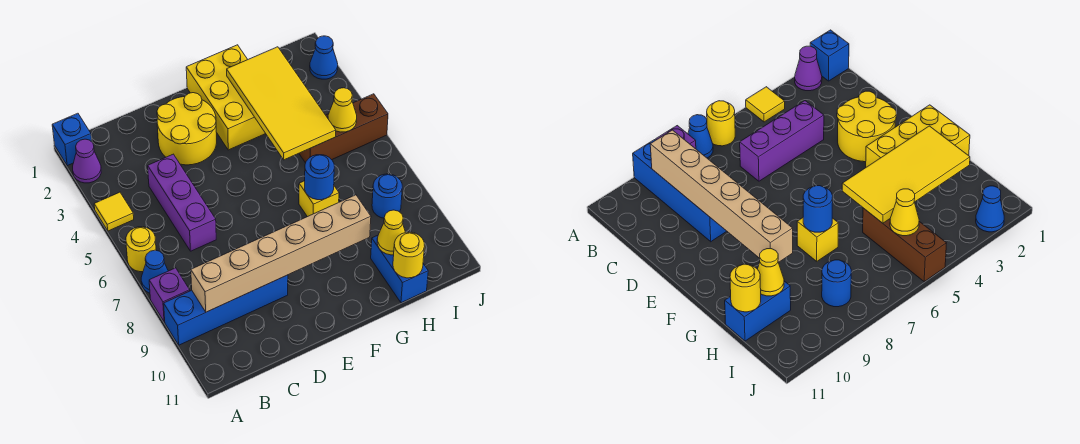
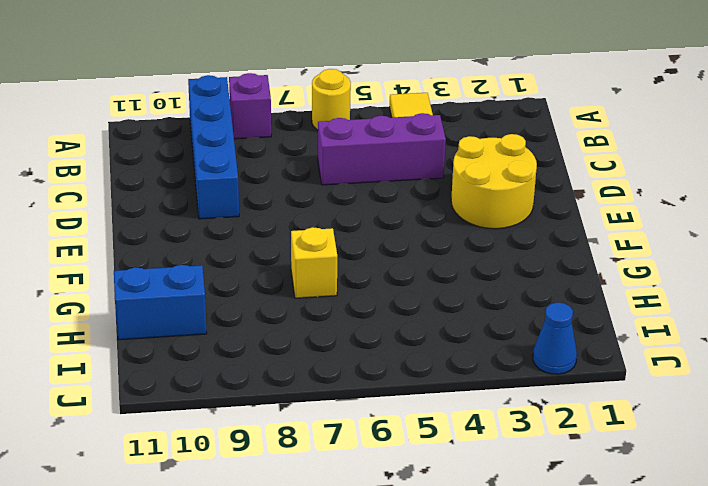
none -> blue brick A1 level 1
none -> purple cone A2 level 1
none -> blue cone A7 level 1

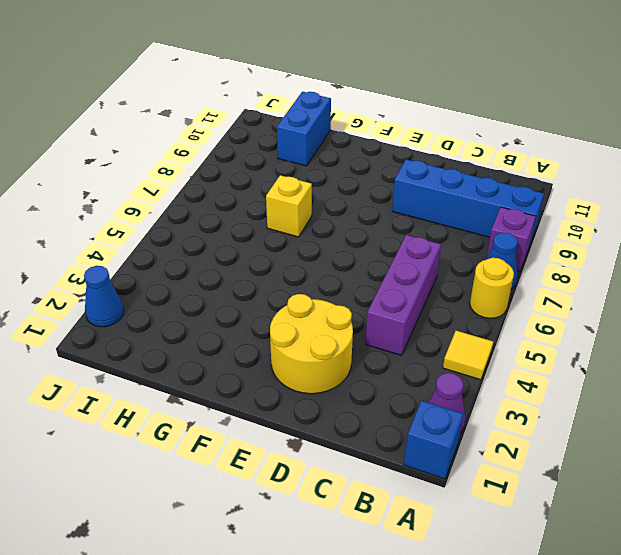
none -> yellow brick F1:G3 level 1
none -> brown brick H5:J5 level 1
none -> blue round brick I8 level 1

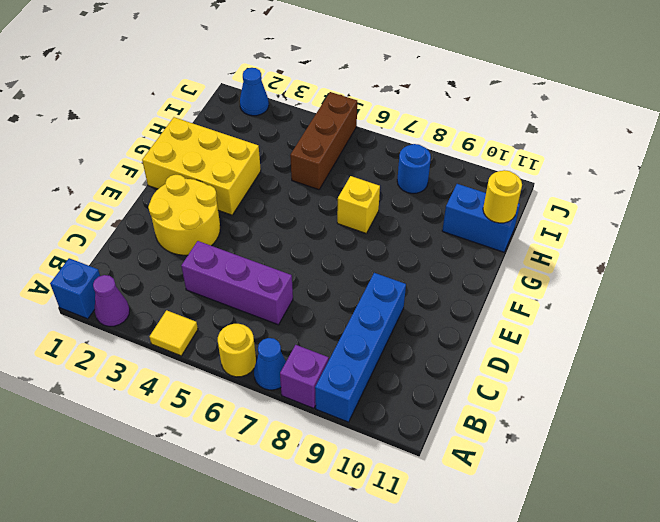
none -> tan brick B9:G9 level 2
none -> yellow tile G2:H5 level 2
none -> blue round brick G7 level 2

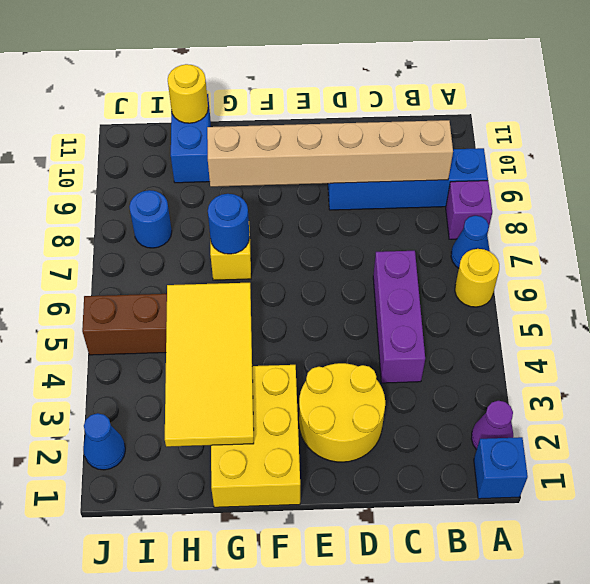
none -> yellow tile A4 level 1
none -> yellow cone H10 level 2
none -> yellow cone I5 level 2

